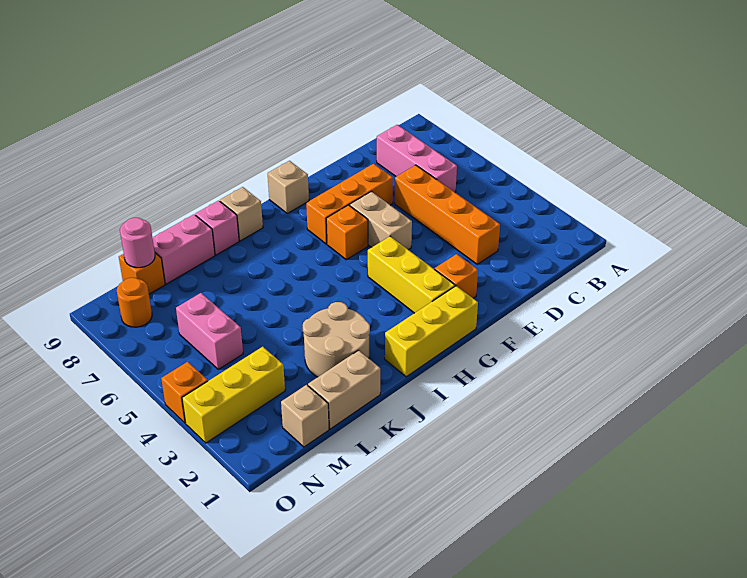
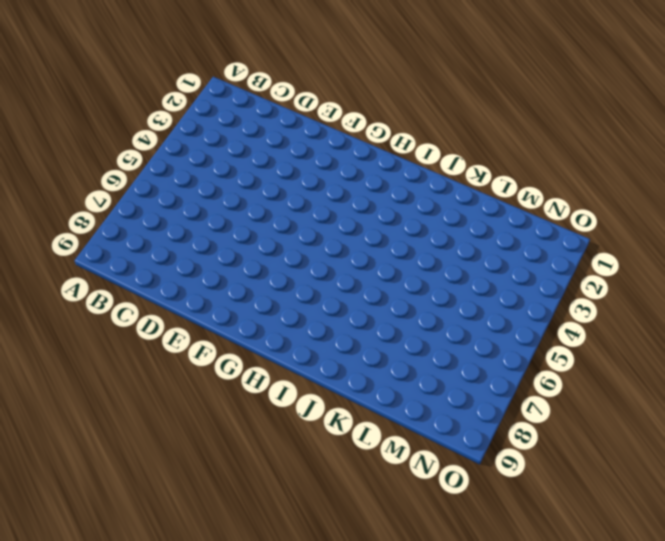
none -> pink brick C6:C8 level 1
none -> orange brick D3:D6 level 1
none -> orange brick E7:G7 level 1

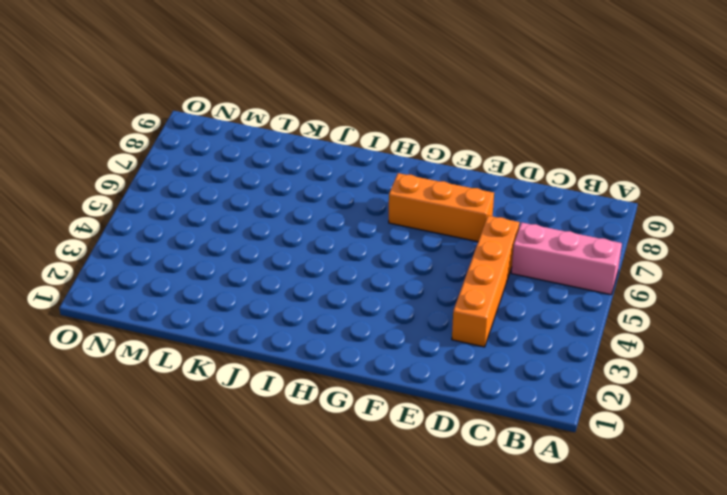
pink brick A6:C6 level 1 -> pink brick C6:C8 level 1
none -> orange brick F2 level 1
none -> tan brick F5:F6 level 1
none -> yellow brick G1:I1 level 1

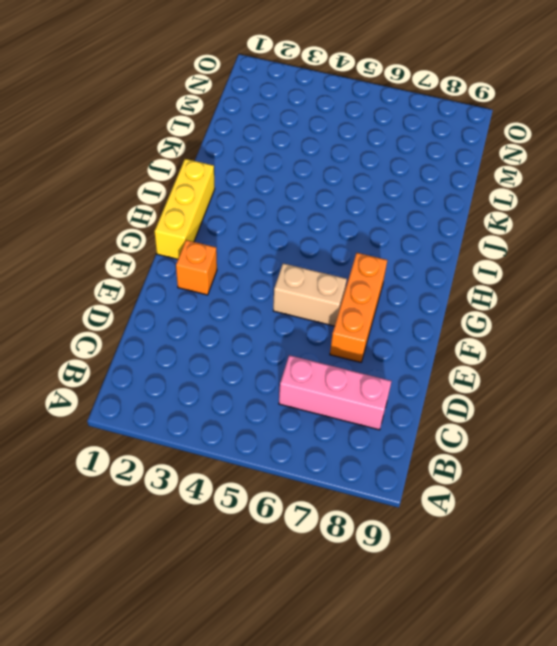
none -> orange brick D3:D6 level 1
none -> yellow brick G2:G4 level 1
none -> orange brick G6 level 1

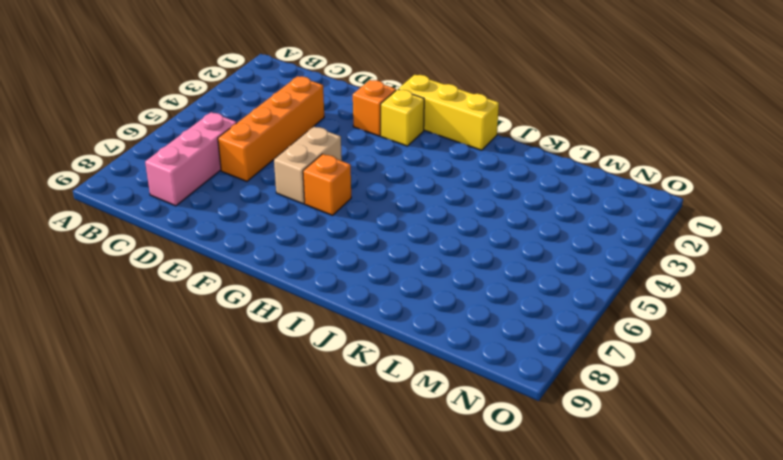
yellow brick G2 level 1 -> yellow brick G2:G4 level 1
none -> orange brick E7:G7 level 1
none -> tan brick G9 level 1
none -> tan brick I9 level 1

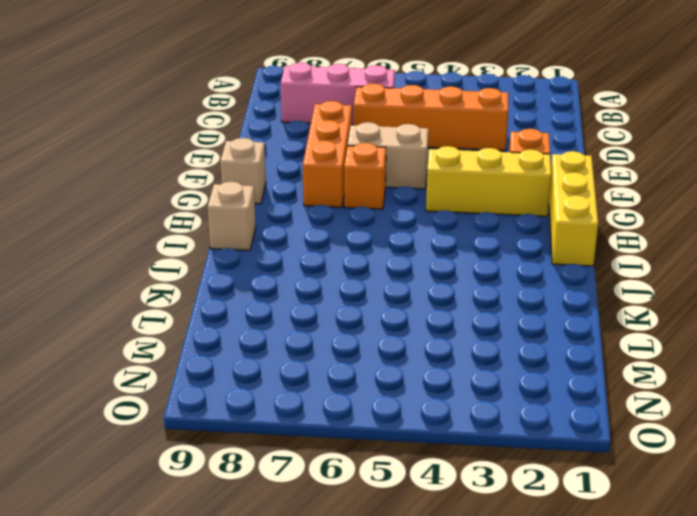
none -> tan round brick J2:K3 level 1
none -> pink brick J9 level 1
none -> tan brick K1:L1 level 1

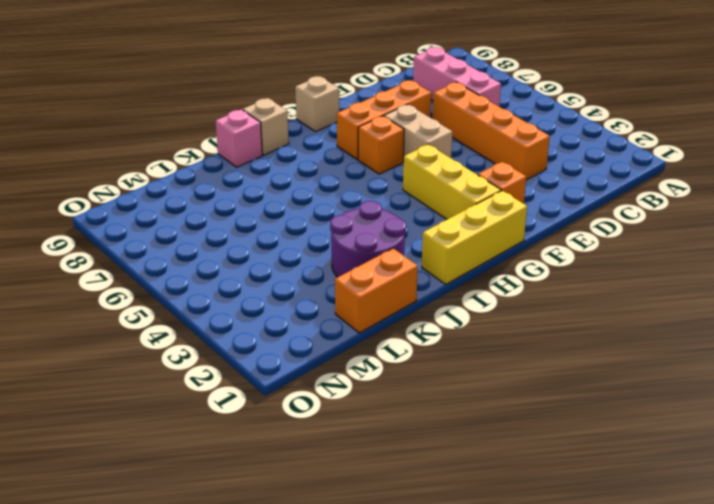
purple round brick J2:K3 level 1 -> tan round brick J2:K3 level 1
orange brick K1:L1 level 1 -> tan brick K1:L1 level 1
none -> pink brick K9:L9 level 1
none -> tan brick M1 level 1
none -> yellow brick M3:O3 level 1

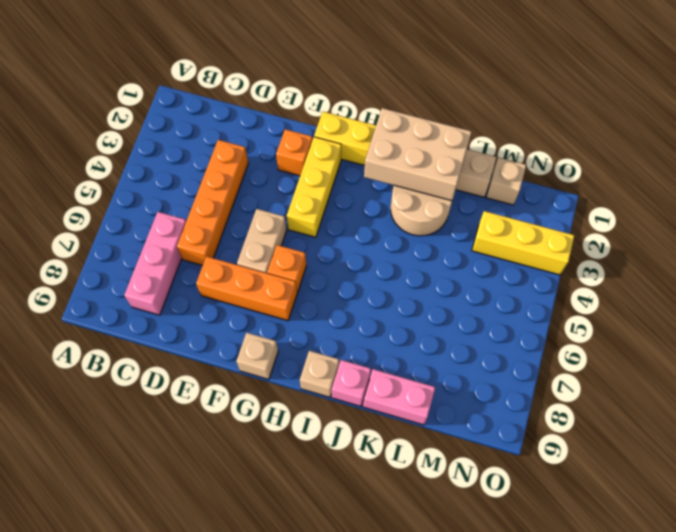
tan brick I1:K2 level 2 -> none
none -> pink brick M5:M6 level 1
none -> orange brick M9 level 1
none -> orange round brick N8 level 1

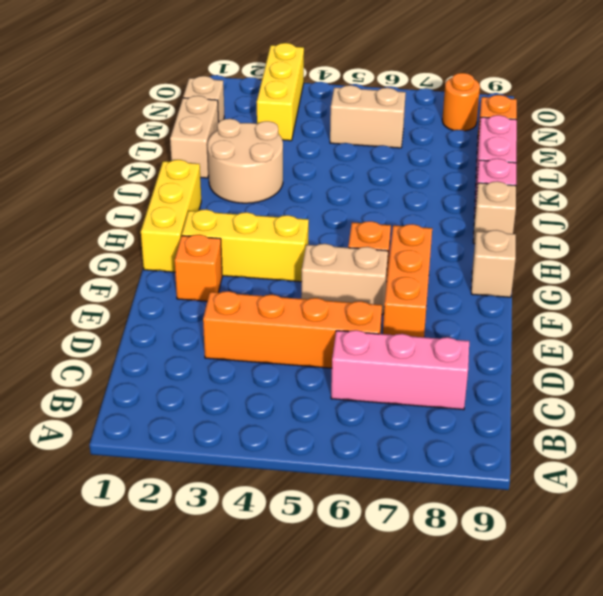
tan brick M5:M6 level 1 -> pink brick M5:M6 level 1
none -> orange brick O4 level 1
none -> pink round brick M9 level 2

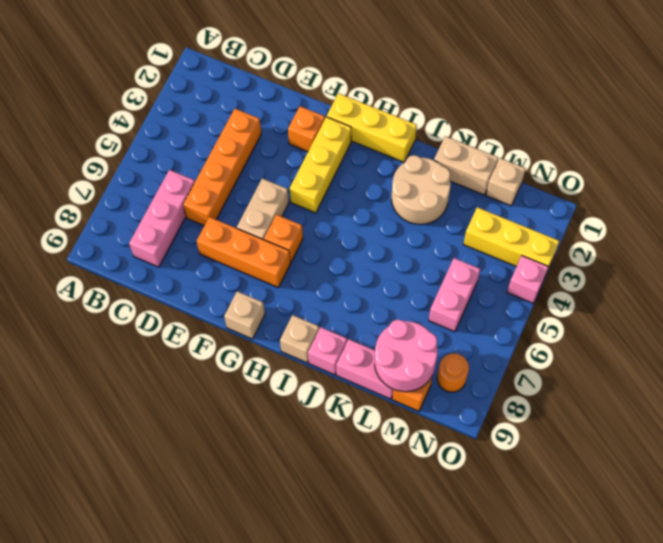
pink round brick L8:M9 level 2 -> pink round brick M9 level 2
pink brick O4 level 1 -> orange brick O4 level 1

